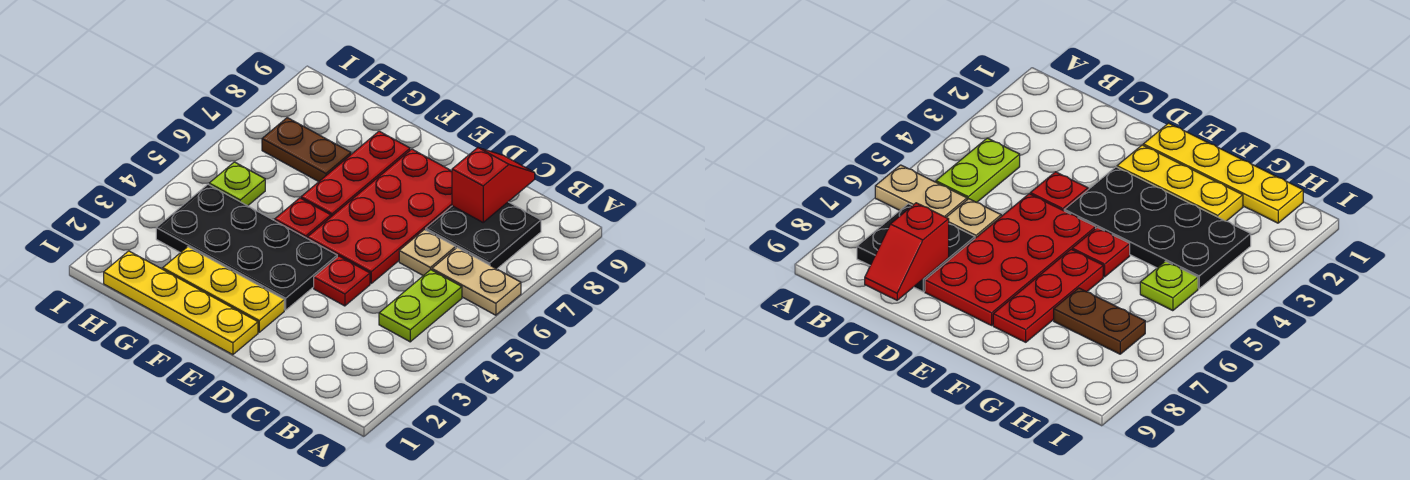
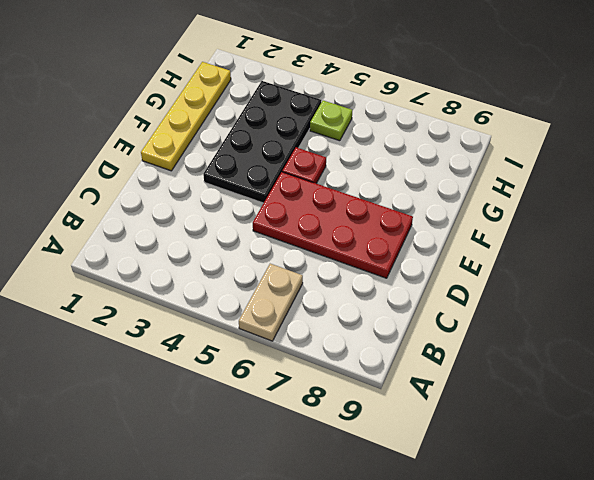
none -> lime plate B4:B5 level 1
none -> black plate B7:C8 level 1
none -> tan plate C6 level 1

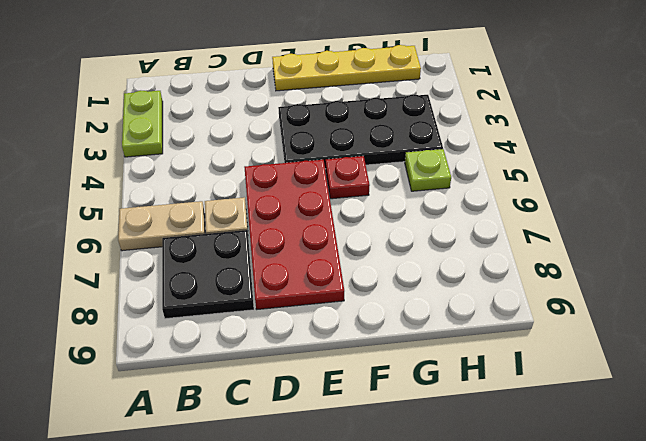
lime plate A2:A3 level 1 -> lime plate B4:B5 level 1
none -> red plate D4 level 1
none -> yellow plate E2:G2 level 1
none -> red plate F6:F8 level 1

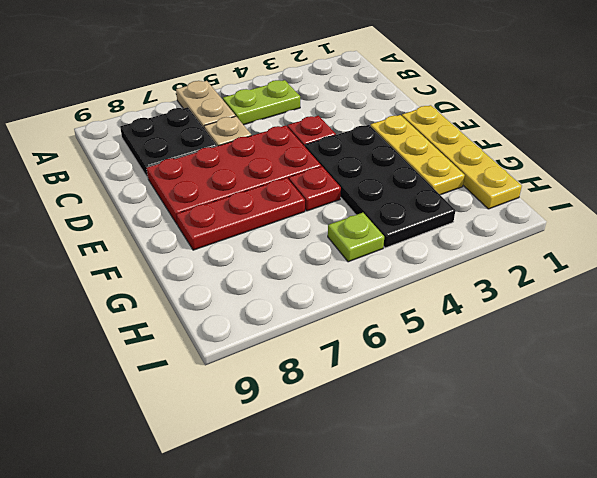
none -> brown plate G7:H7 level 1
none -> red slope C8:C9 level 2 top 8

